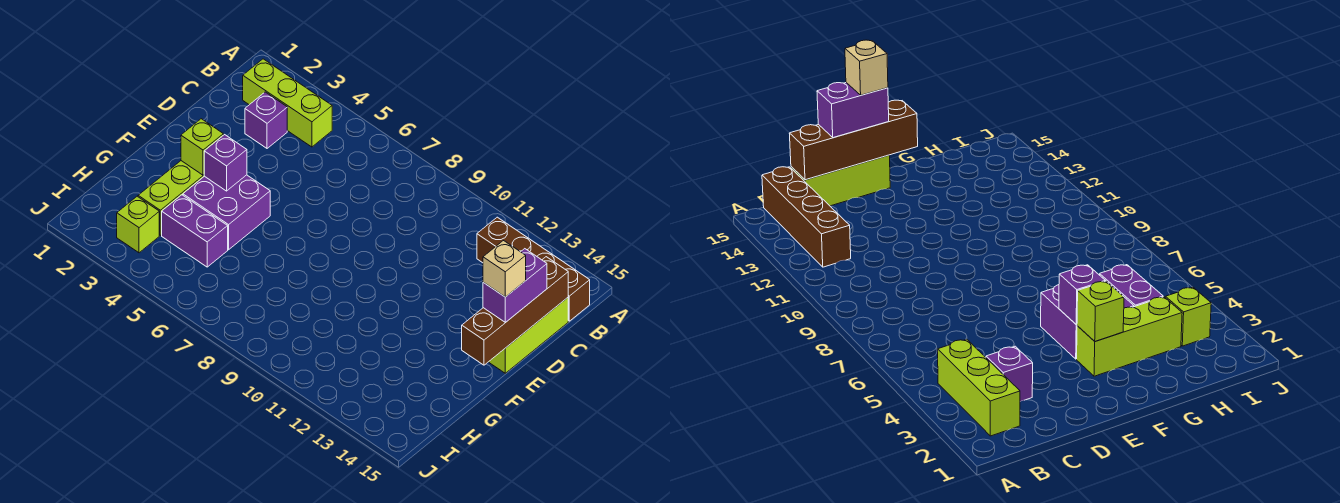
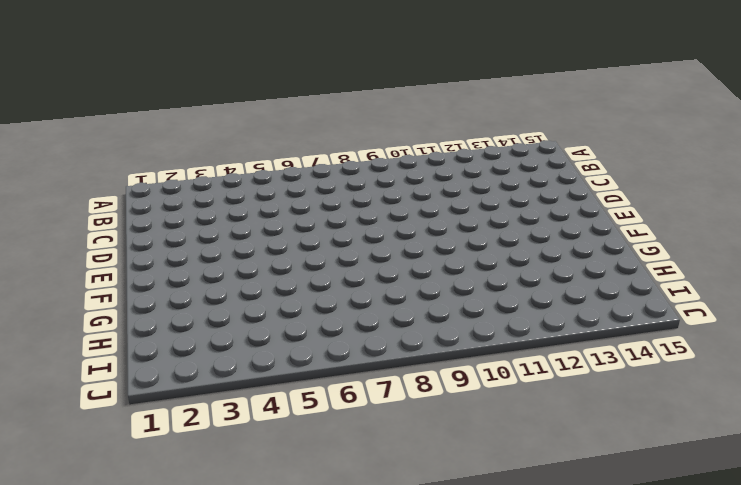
none -> lime brick B2:B4 level 1
none -> brown brick B12:B15 level 1
none -> purple brick C3 level 1

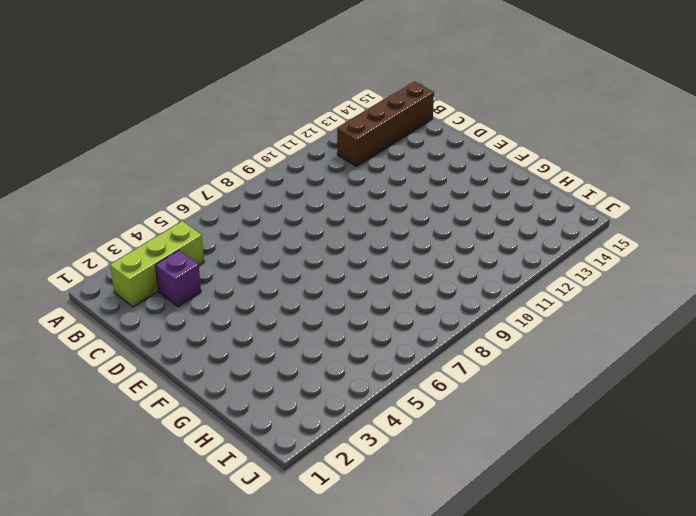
none -> lime brick C15:E15 level 1
none -> lime brick F3:H3 level 1
none -> purple brick F4:G5 level 1

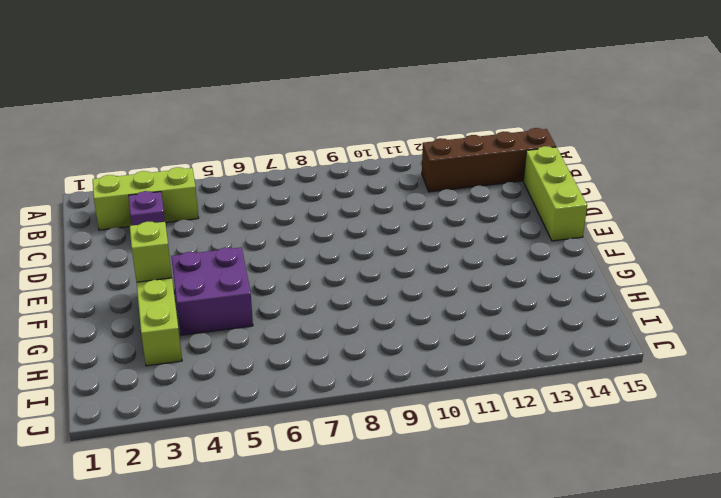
none -> purple brick H4:H5 level 1
none -> lime brick I3 level 1
none -> brown brick C15:F15 level 2

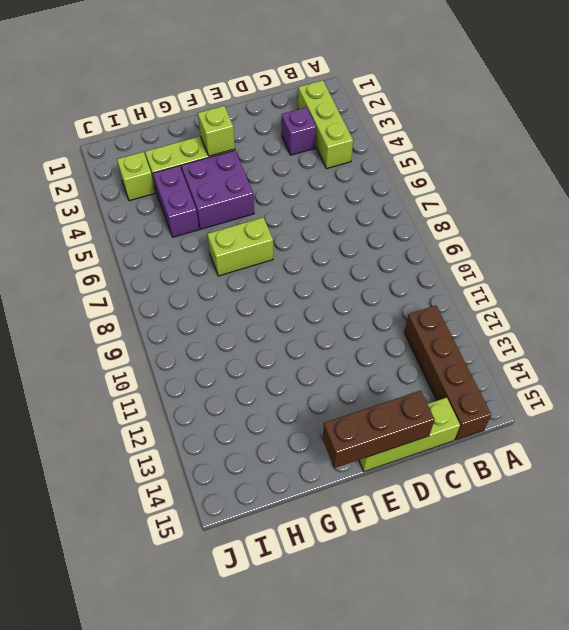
brown brick D15:F15 level 2 -> brown brick C15:F15 level 2
lime brick F7:G7 level 1 -> none
none -> purple brick F4 level 2
none -> purple brick D15:E15 level 3
none -> tan brick E15 level 4

